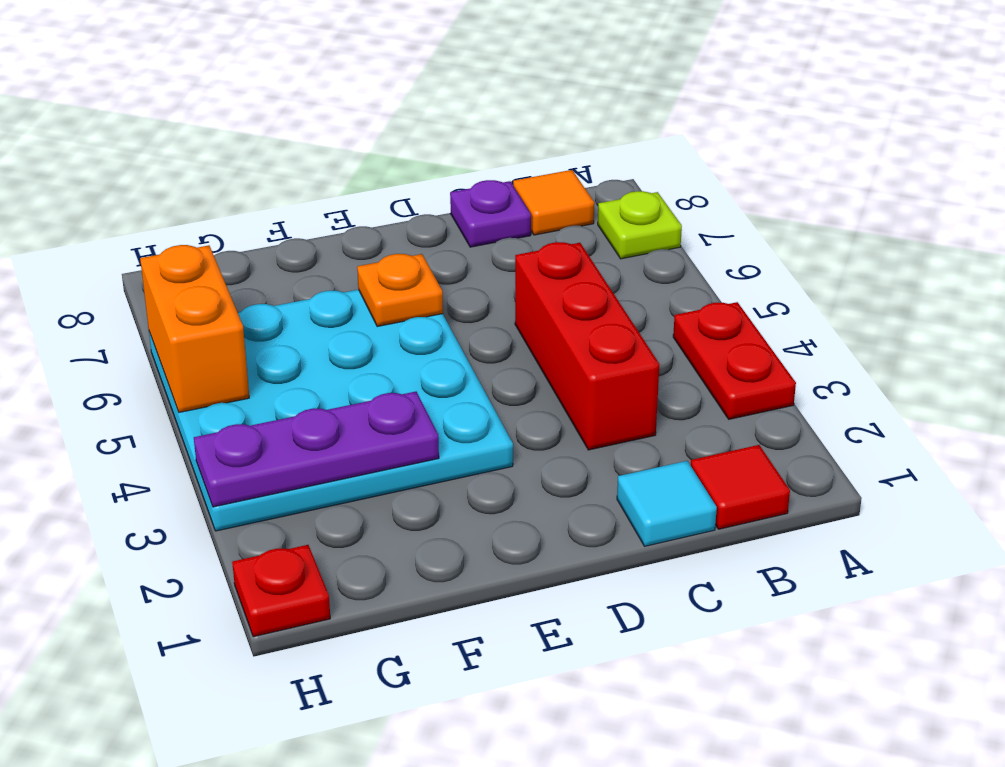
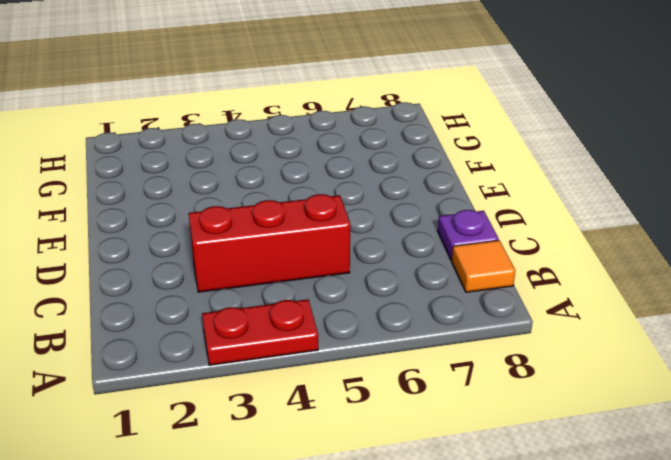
none -> lime plate A7 level 1
none -> red tile B1 level 1
none -> cyan tile C1 level 1

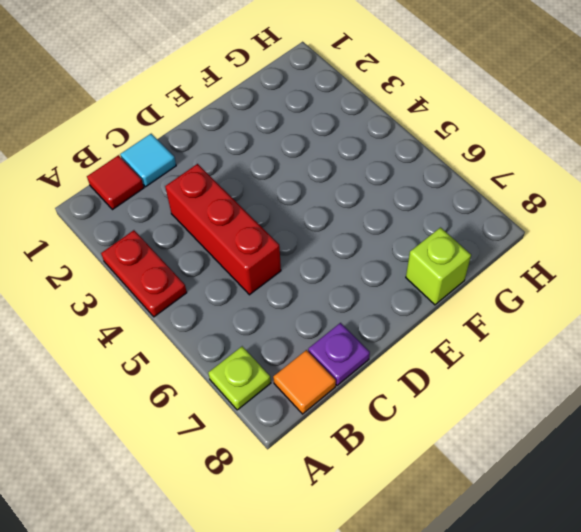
lime brick F8 level 1 -> none
none -> cyan plate E3:H6 level 1
none -> red plate H1 level 1
none -> orange plate E6 level 2

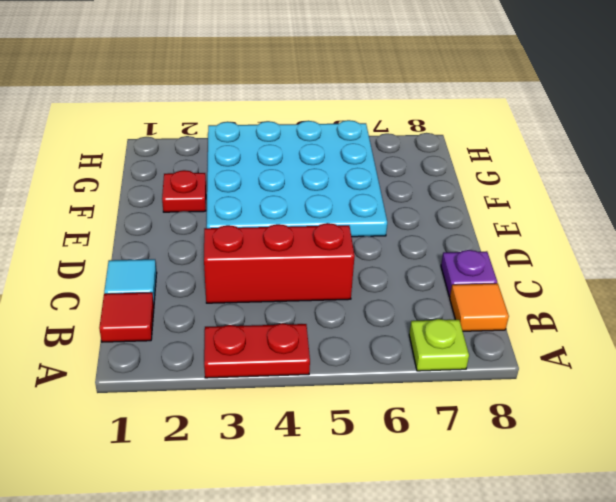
red plate F2 level 1 -> red plate H1 level 1
none -> orange plate E6 level 2
none -> purple plate F3:H3 level 2
none -> orange brick H5:H6 level 2

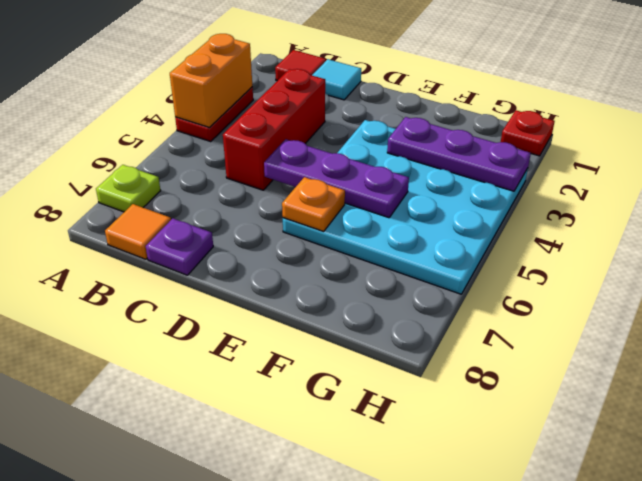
orange brick A3:A4 level 2 -> orange brick H5:H6 level 2
purple plate D5:F5 level 2 -> none

